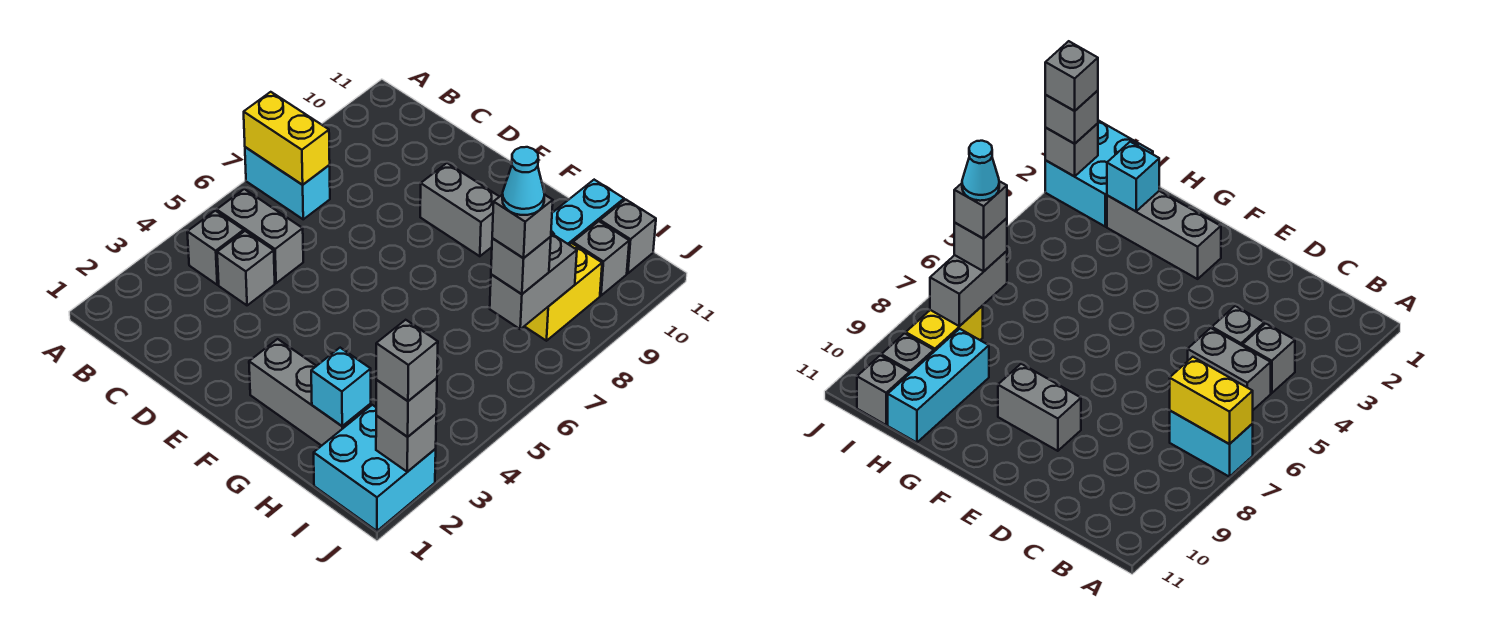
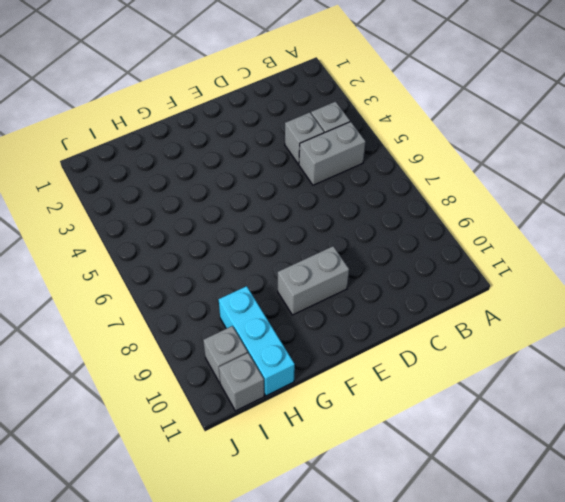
none -> cyan brick A7:B7 level 1
none -> grey brick F2:H2 level 1
none -> cyan brick I1:J2 level 1

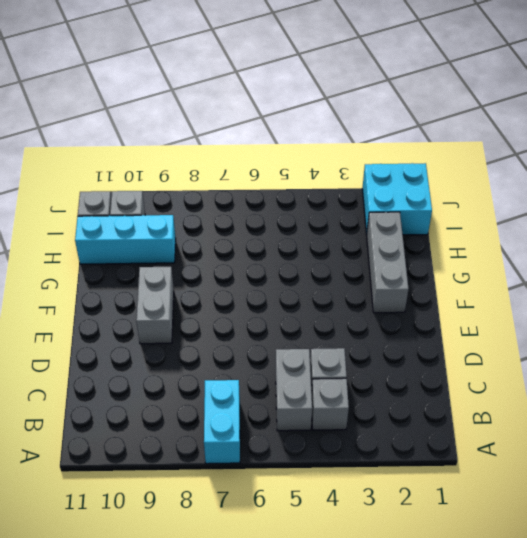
none -> yellow brick I8:I9 level 1
none -> yellow brick A7:B7 level 2
none -> cyan brick H2 level 2

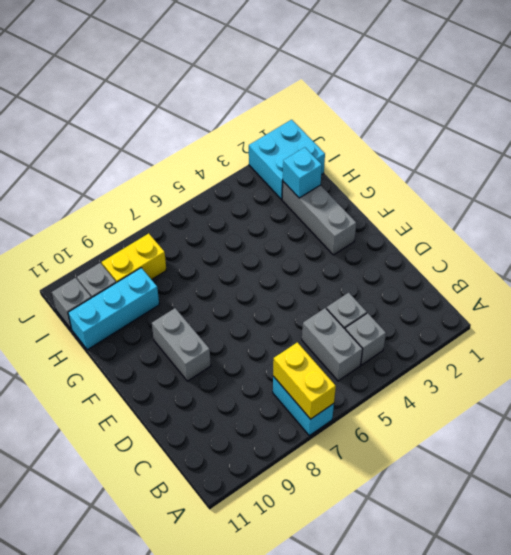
none -> grey brick I7:I8 level 2
none -> grey brick J2 level 2
none -> grey brick I7 level 3

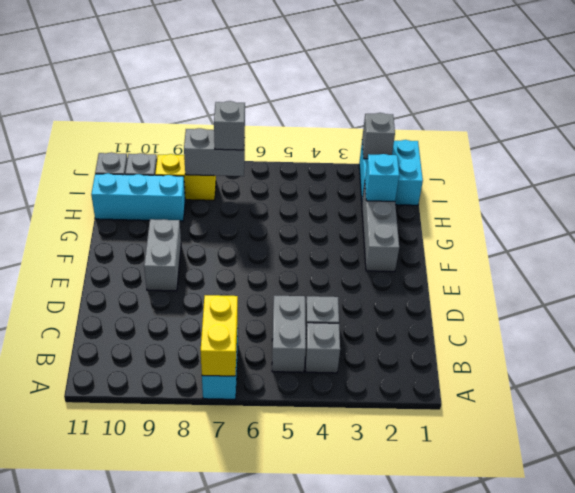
none -> grey brick J2 level 3
none -> grey brick I7 level 4
none -> grey brick J2 level 4

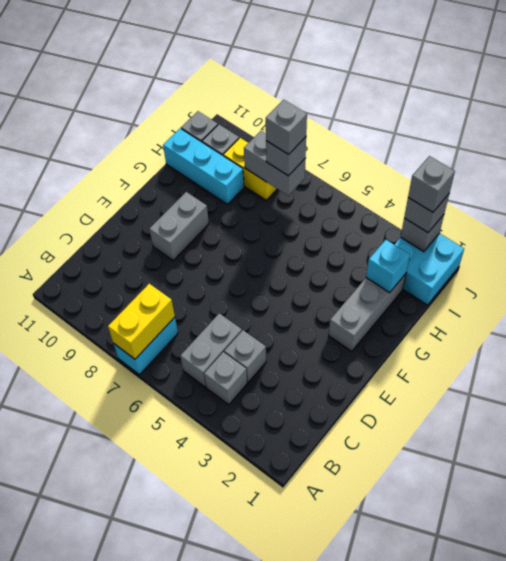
none -> cyan cone I7 level 5

